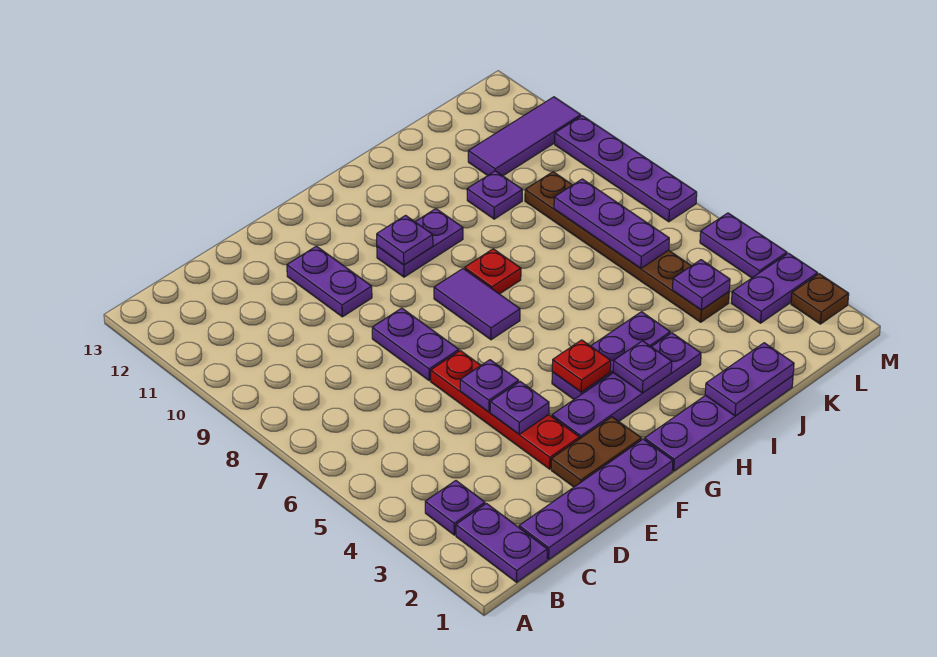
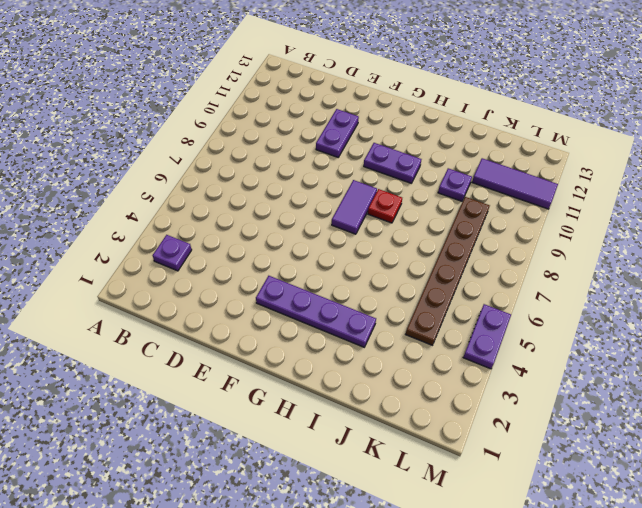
none -> purple plate B1:B2 level 1
none -> purple plate C1:F1 level 1
none -> brown plate E2:F2 level 1

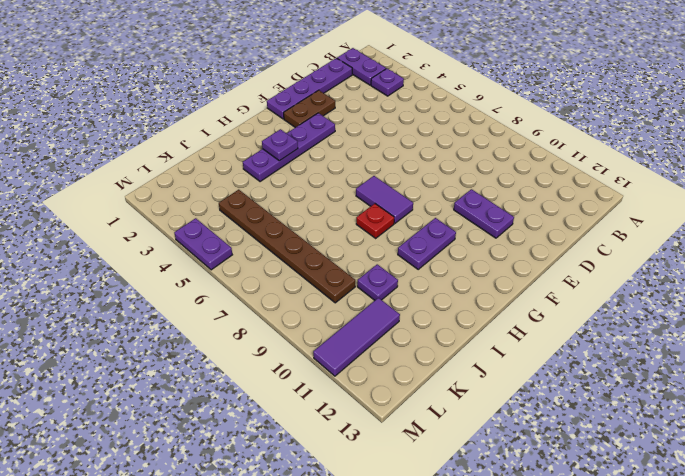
none -> red plate E3:E6 level 1
none -> purple plate E7:E8 level 1
none -> purple plate G1:J1 level 1

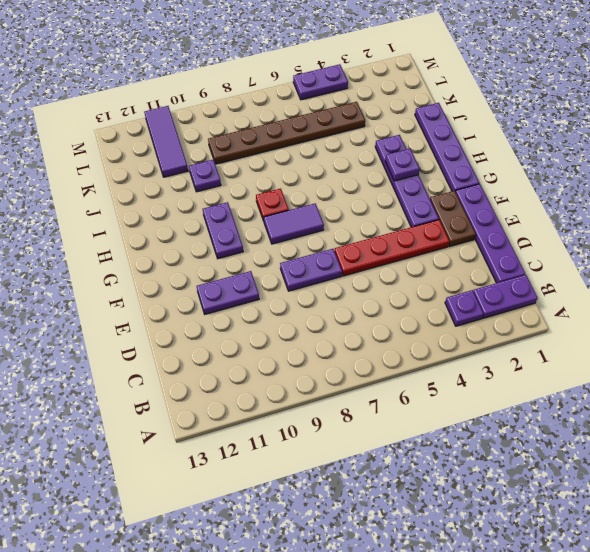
none -> purple plate G4:I4 level 1
none -> purple plate L3:M3 level 1
none -> brown plate M2 level 1

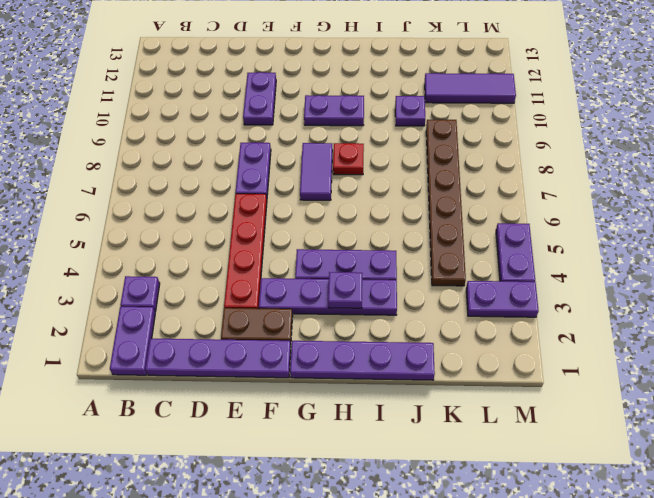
none -> brown plate M2 level 1
none -> purple plate M7:M10 level 1
none -> purple plate E4 level 2

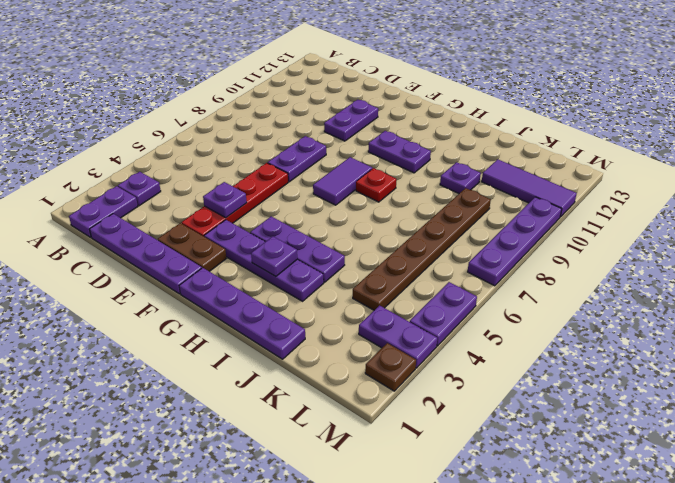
none -> purple plate E5 level 2
none -> red plate G4 level 2
none -> purple plate G10 level 2

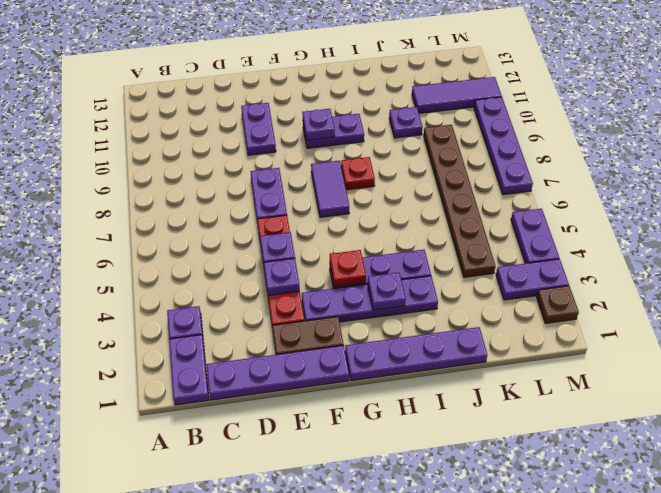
none -> purple plate I1:J1 level 2
none -> purple plate K4 level 2
none -> purple plate K6:K8 level 2

